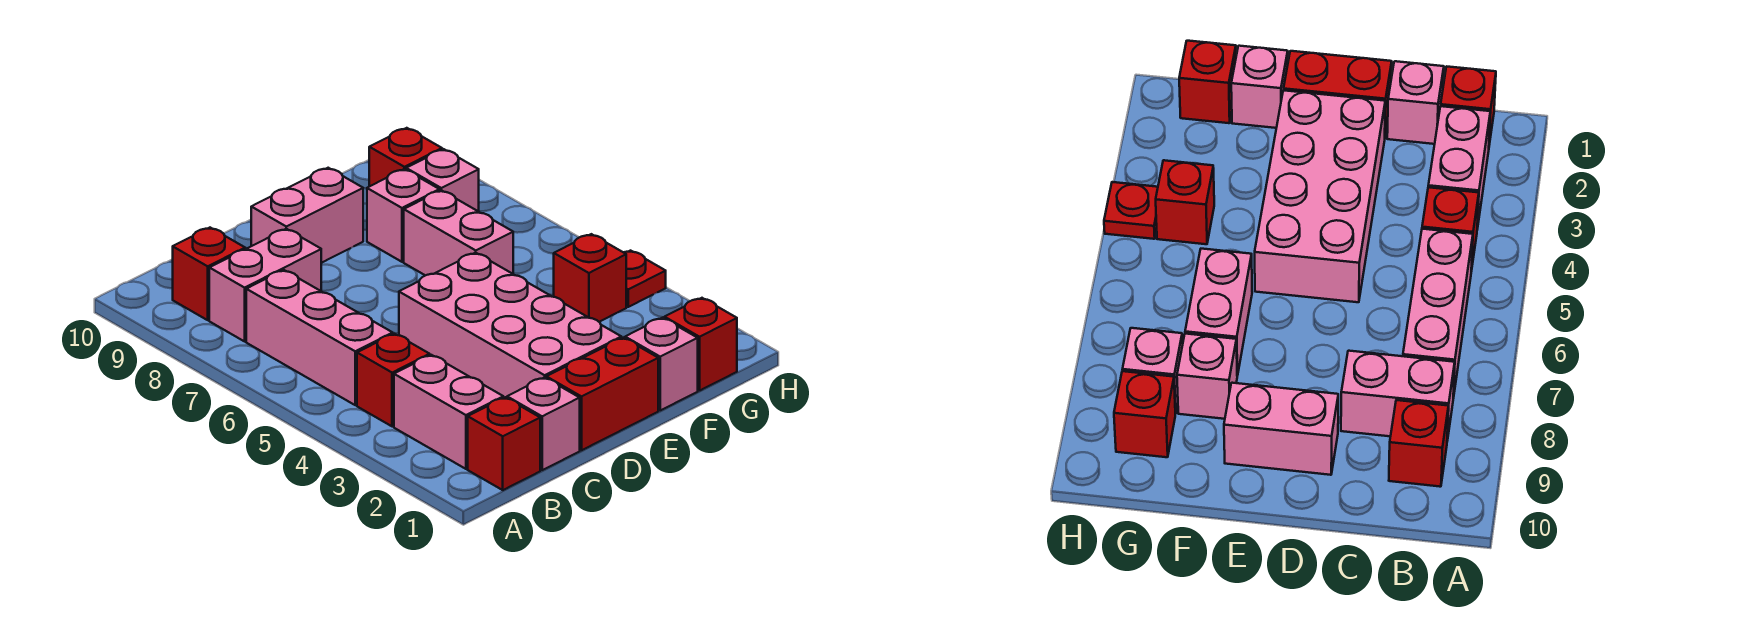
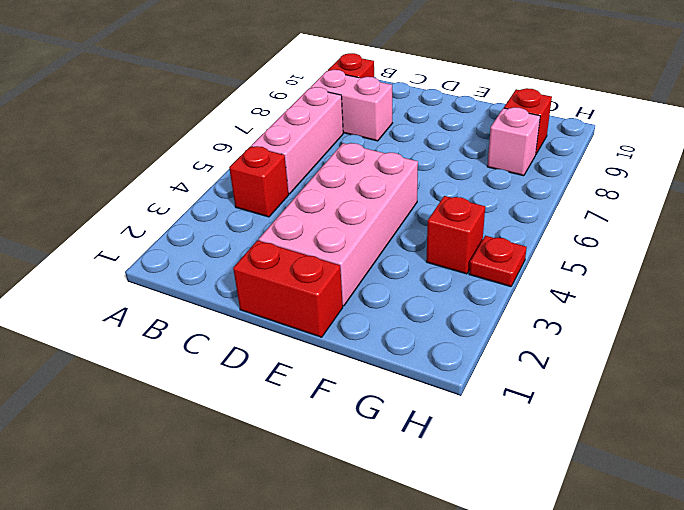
none -> red brick B1 level 1
none -> pink brick B2:B3 level 1
none -> pink brick C1 level 1

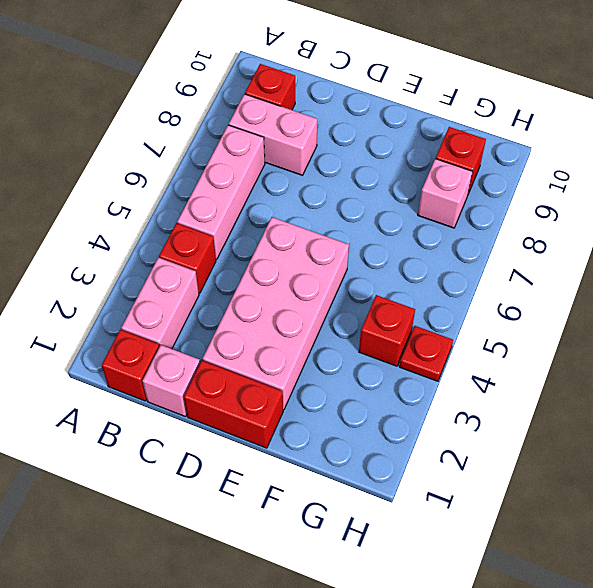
none -> pink brick D9:E9 level 1
none -> pink brick F1 level 1
none -> pink brick F6:F7 level 1

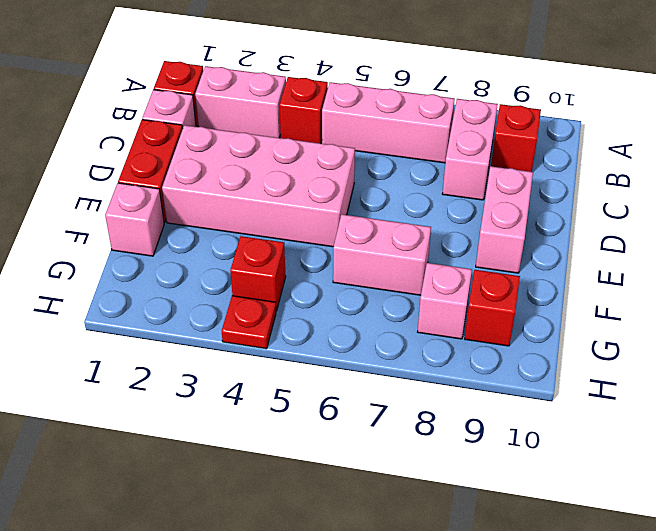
none -> pink brick F8 level 1
none -> red brick G1 level 1

